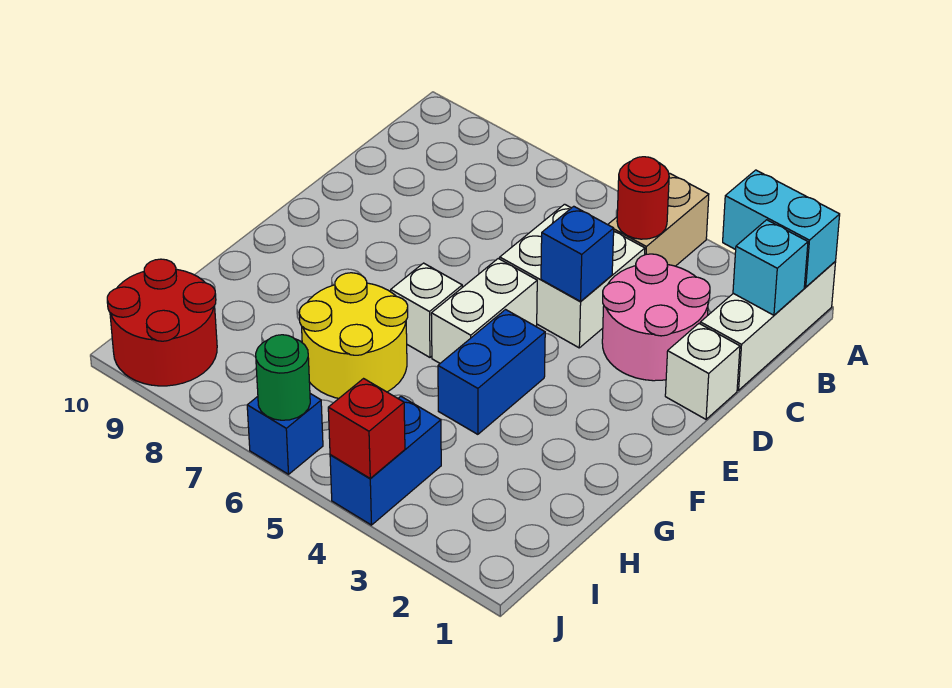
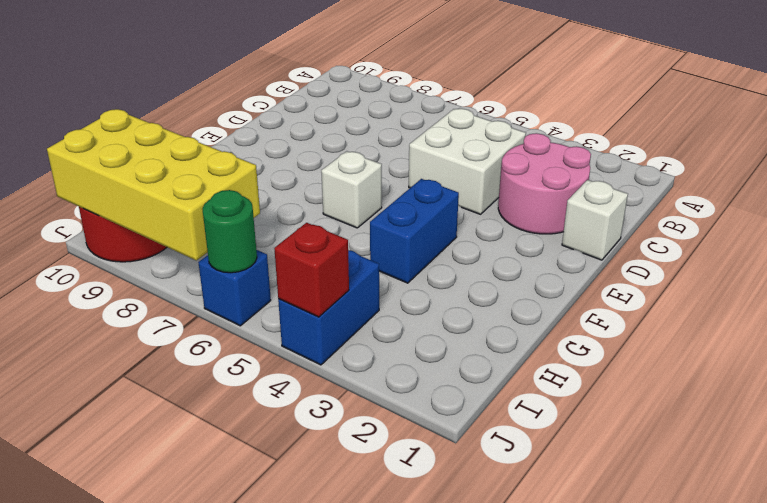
yellow brick I7:J10 level 2 -> none
none -> white brick A1:C1 level 1
none -> tan brick A4:B4 level 1
none -> white brick E5:F5 level 1

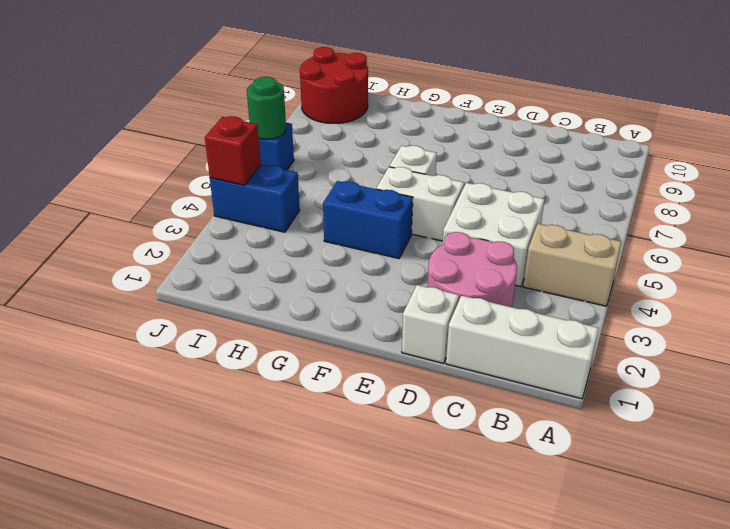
none -> yellow round brick G6:H7 level 1
none -> cyan brick A1:A2 level 2
none -> cyan brick B1 level 2

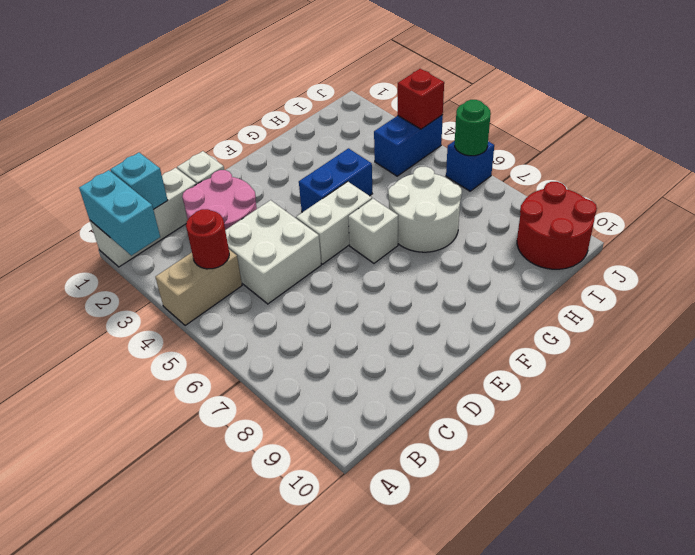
white round brick G6:H7 level 1 -> yellow round brick G6:H7 level 1
none -> blue brick D4 level 2

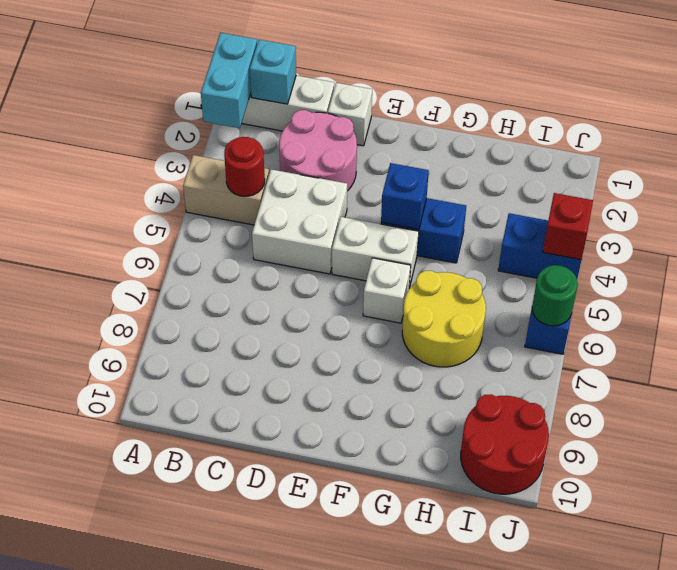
blue brick F4 level 2 -> blue brick D4 level 2

